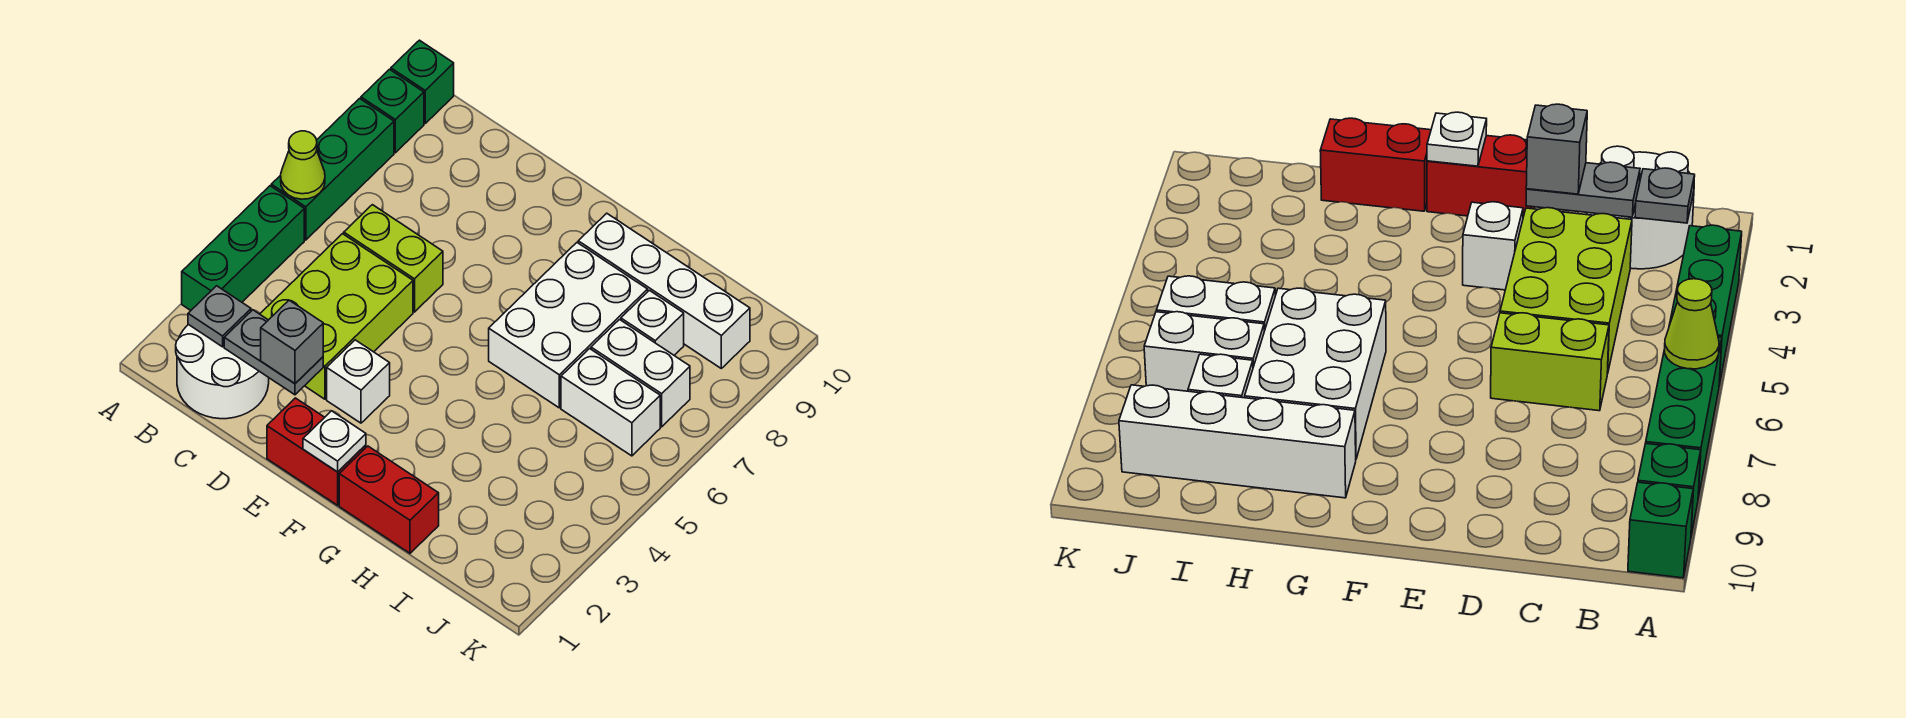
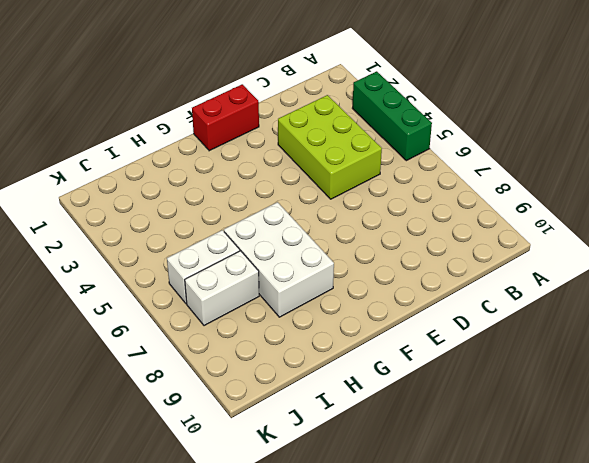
none -> green brick A6:A8 level 1
none -> green brick A9 level 1
none -> green brick A10 level 1

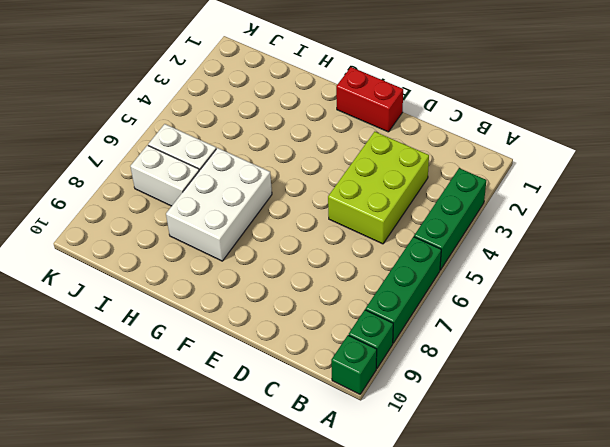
none -> white round brick B1:C2 level 1
none -> lime brick C6:D6 level 1
none -> white brick E3 level 1

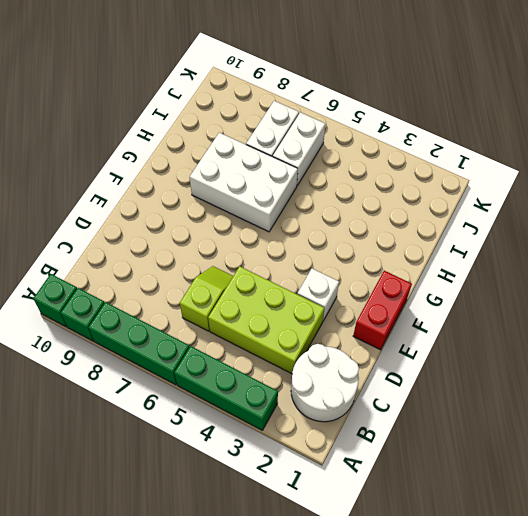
lime slope C6:D6 level 1 top C -> lime brick C6:D6 level 1
none -> red brick G1:H1 level 1
none -> white brick G9:J9 level 1
none -> white brick I8 level 1

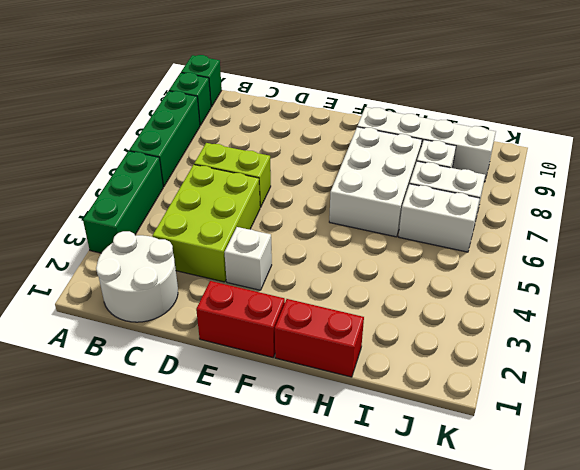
none -> lime cone A6 level 2
none -> grey plate B2 level 2
none -> grey plate C2:D2 level 2

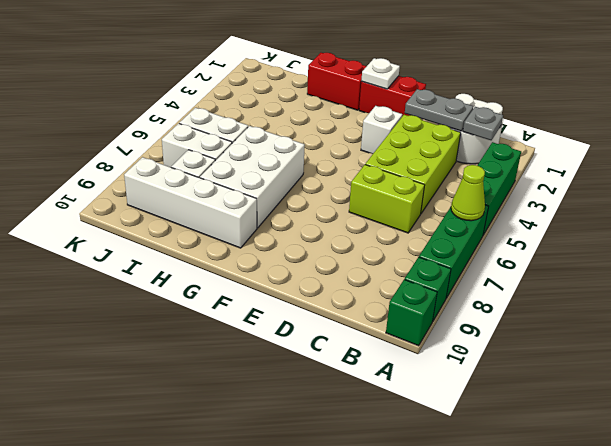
none -> grey brick D2 level 3

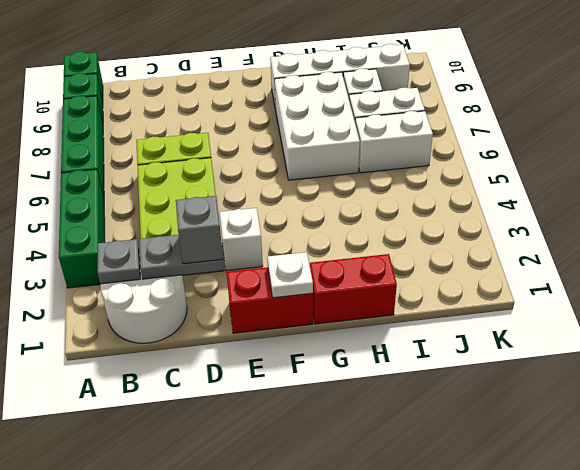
none -> lime cone A6 level 2

